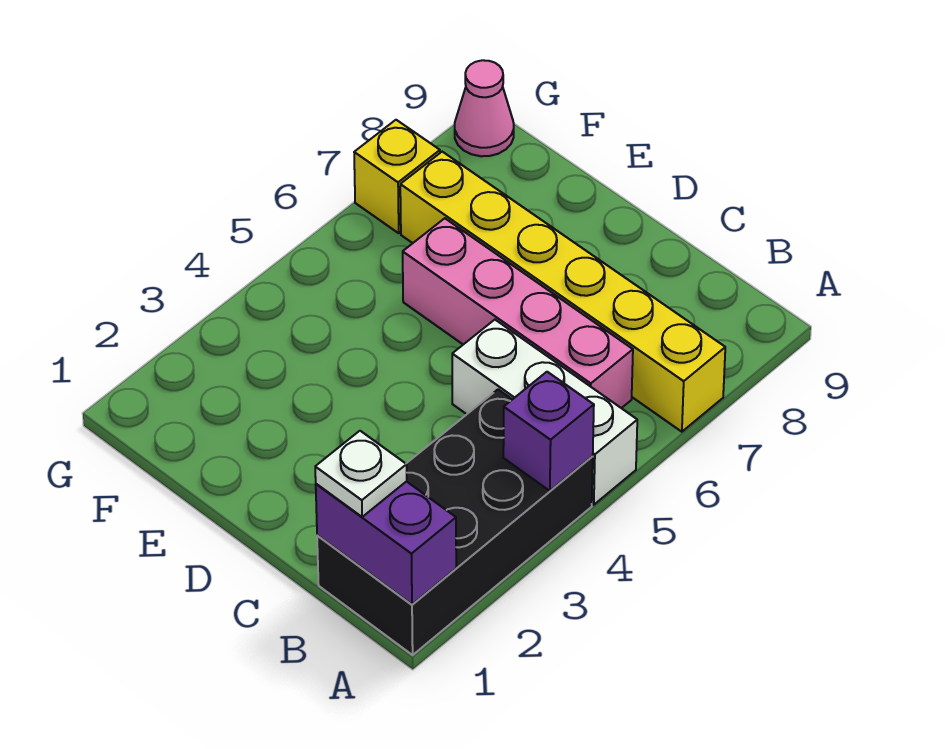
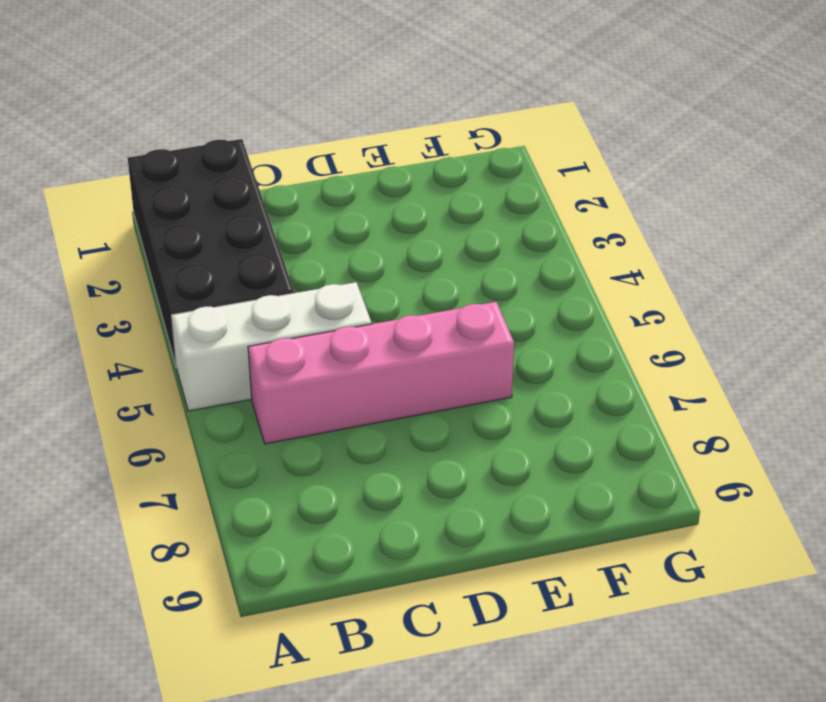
none -> yellow brick A7:F7 level 1
none -> yellow brick G7 level 1

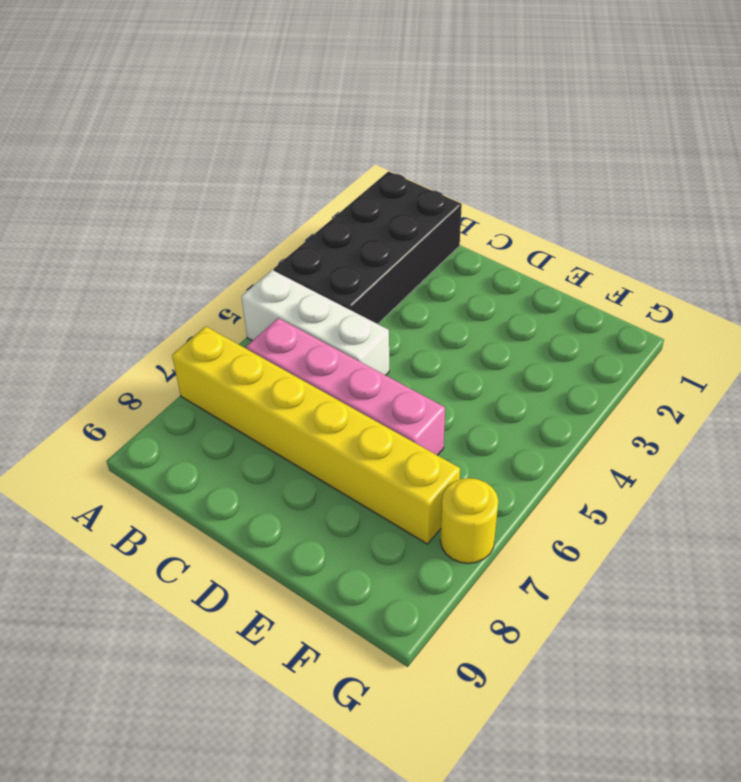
yellow round brick G7 level 1 -> yellow brick G7 level 1
none -> pink cone G9 level 1
none -> purple brick A1:B1 level 2

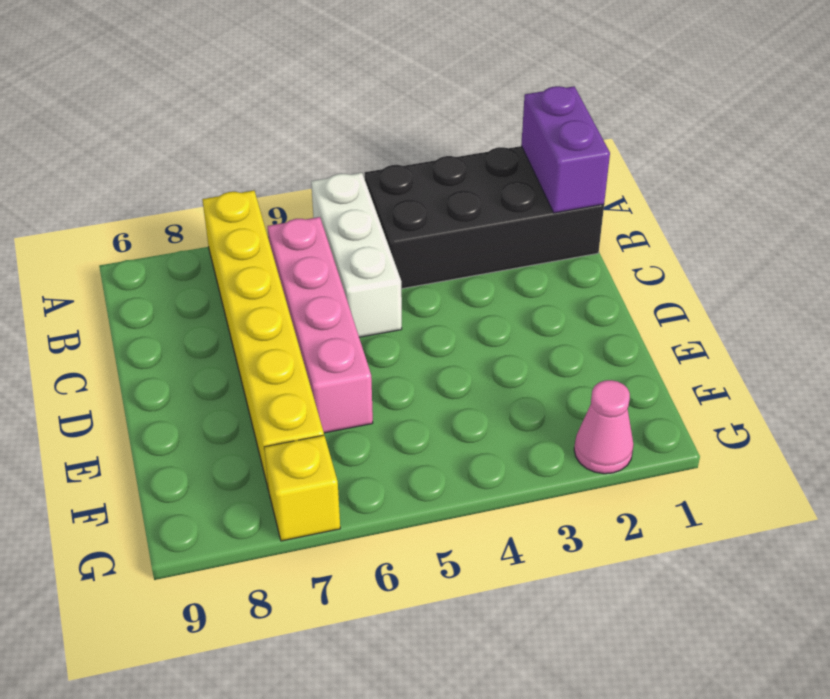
pink cone G2 level 1 -> pink cone G9 level 1
none -> purple brick A4 level 2
none -> white plate B1 level 3

